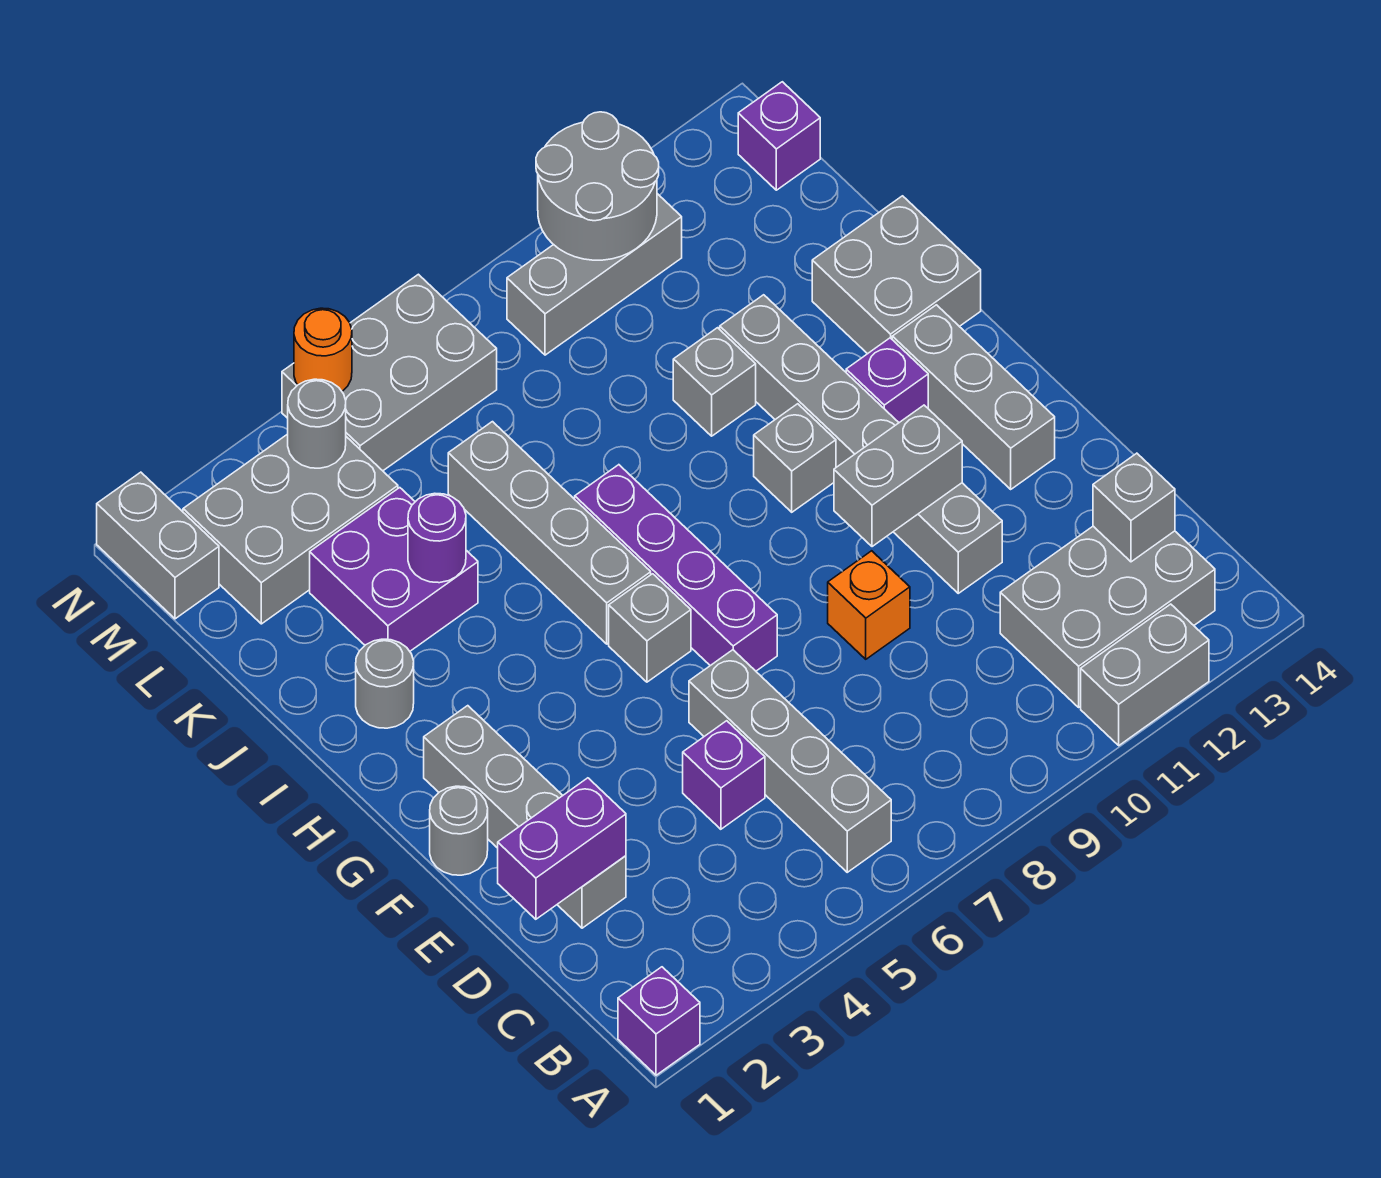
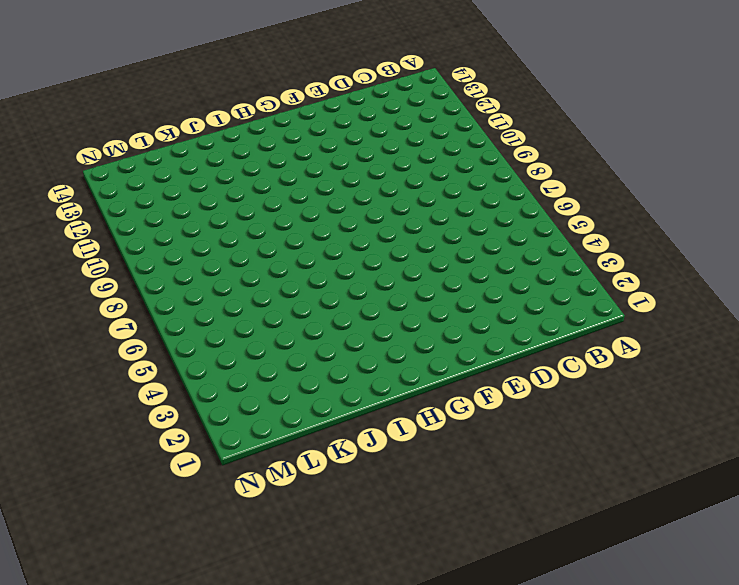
none -> purple brick A1 level 1
none -> grey brick A11:A12 level 1
none -> grey brick B6:E6 level 1
none -> grey brick B11:C13 level 1

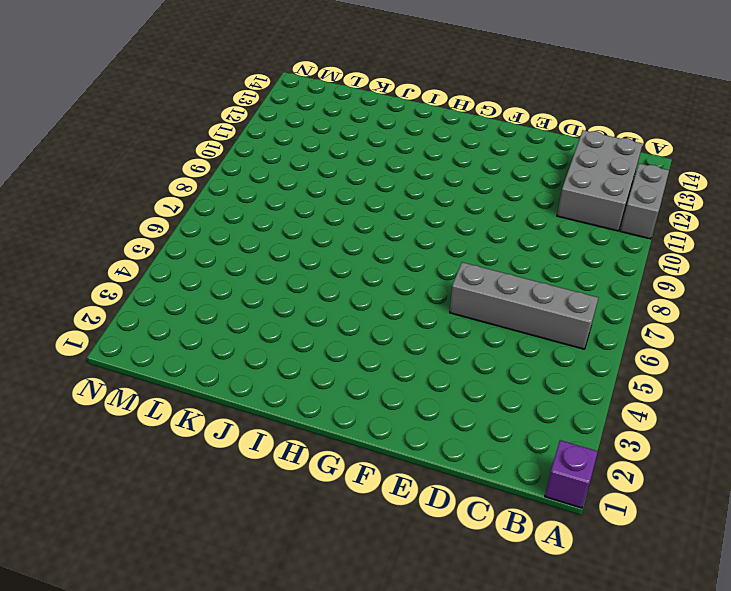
none -> grey brick D2:G2 level 1
none -> purple brick D5 level 1
none -> orange brick E9 level 1
none -> grey brick E11:J11 level 1

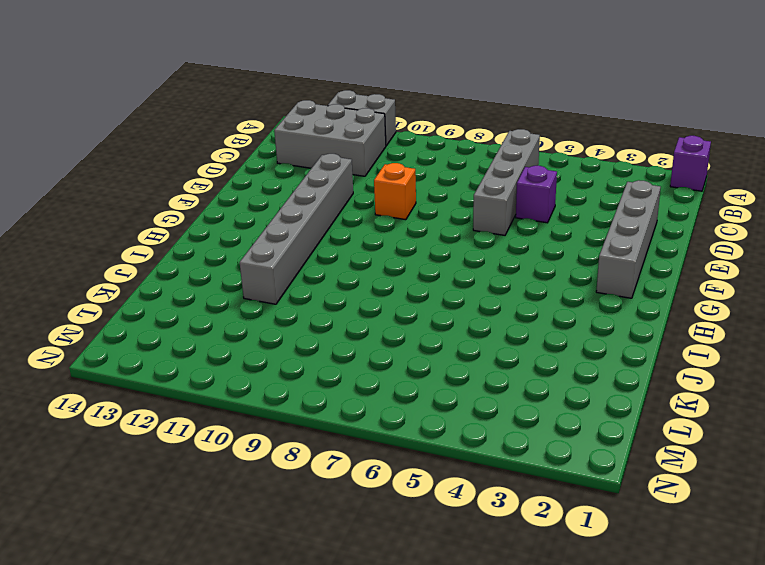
none -> grey round brick F1 level 1
none -> purple brick F7:I7 level 1
none -> grey brick F13:H13 level 1
none -> grey brick G6 level 1

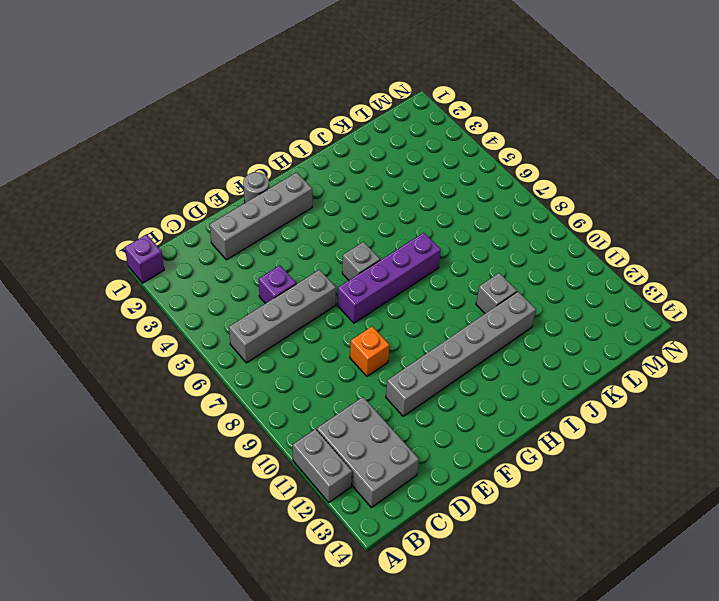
none -> grey brick F13:H13 level 1
none -> grey brick H6:K6 level 1
none -> grey brick H10 level 1
none -> purple brick H12 level 1

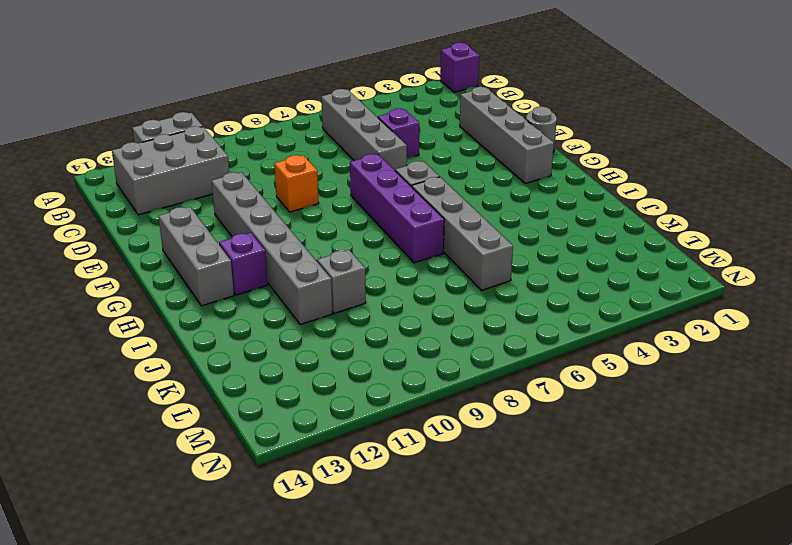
none -> grey brick H10 level 1
none -> grey round brick I2 level 1
none -> grey brick I13:J14 level 1
none -> purple brick J3:K4 level 1

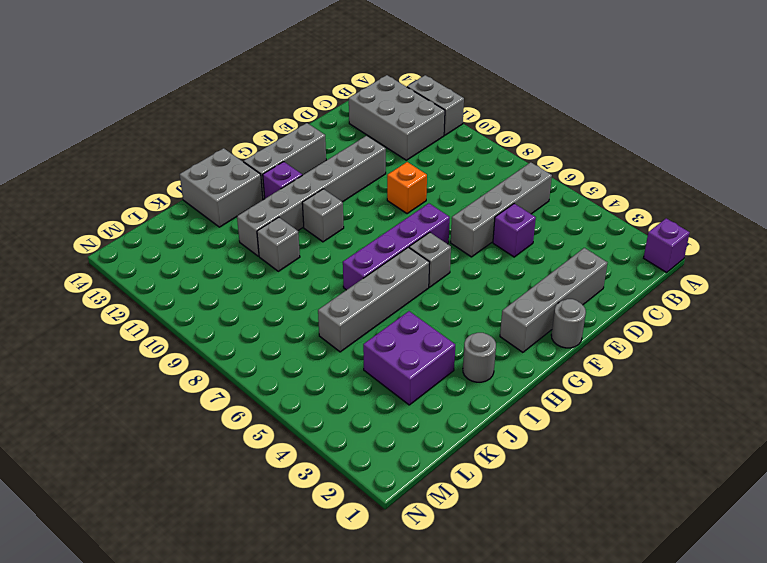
none -> grey brick L2:M4 level 1
none -> grey brick M1:N1 level 1
none -> grey brick M5:N7 level 1
none -> grey brick M9:M11 level 1

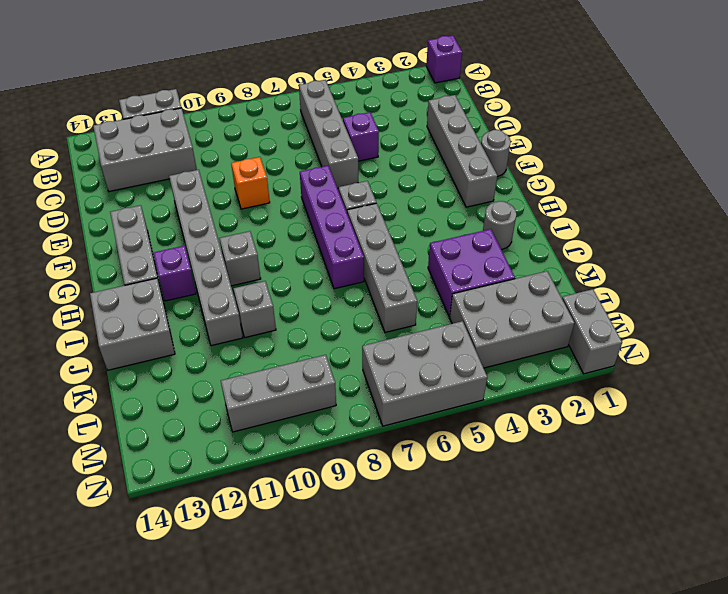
none -> purple brick M14 level 1
none -> grey brick C13 level 2
none -> purple brick D1:D2 level 2
none -> grey brick F10:F11 level 2

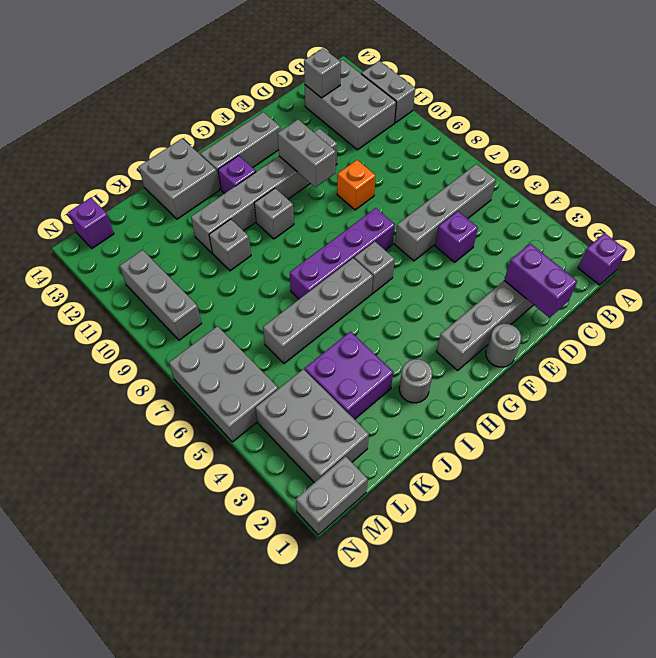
none -> purple round brick J4 level 2
none -> grey round brick M4 level 2
none -> grey round brick M10:N11 level 2
none -> orange round brick N5 level 2

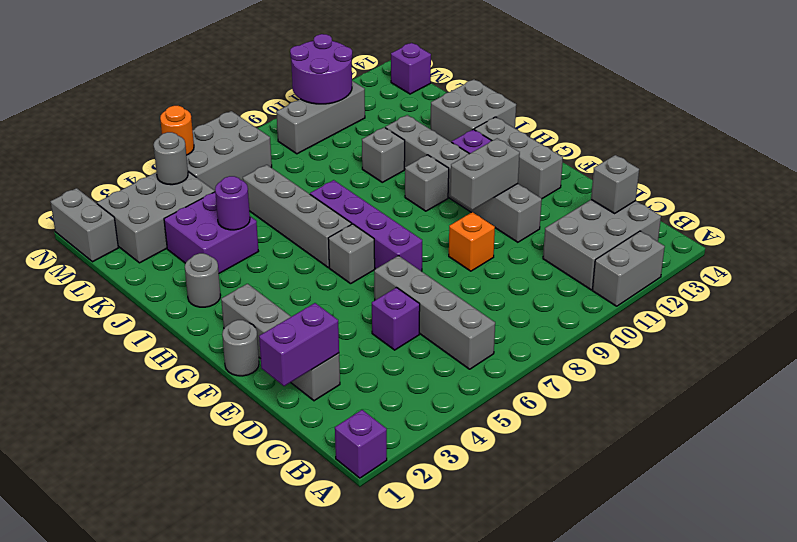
purple round brick M10:N11 level 2 -> grey round brick M10:N11 level 2

